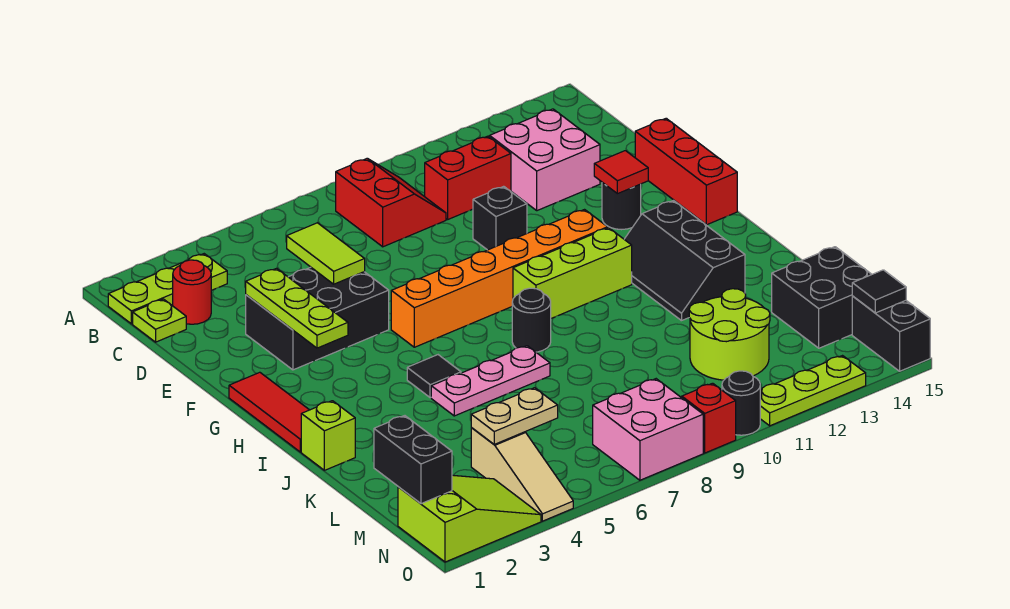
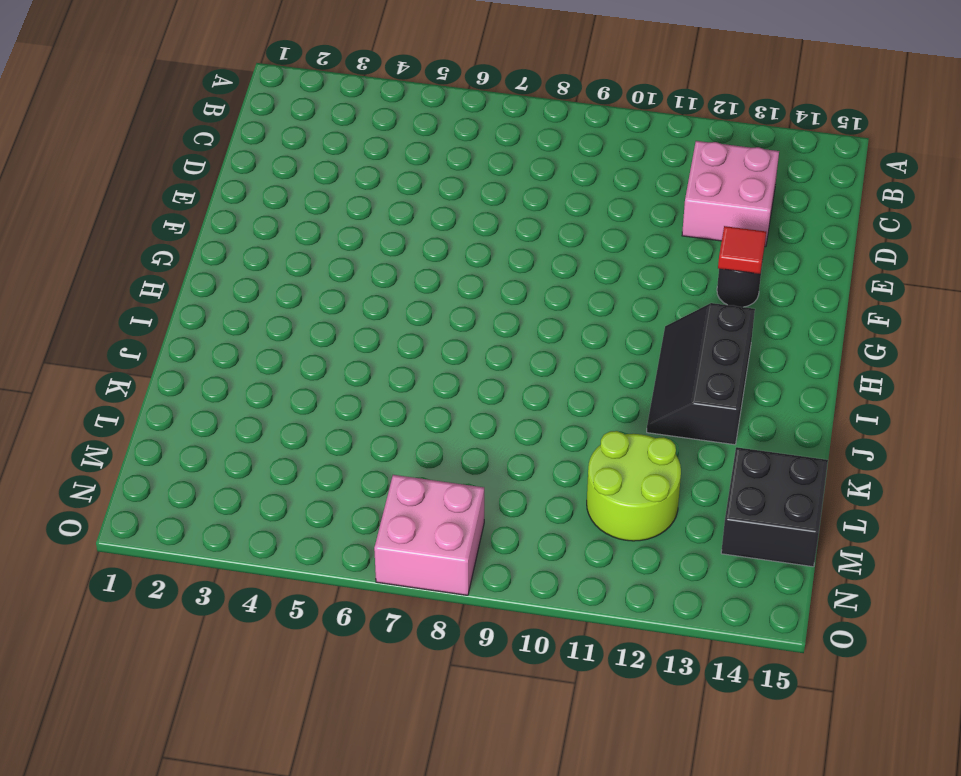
none -> lime plate B1:B3 level 1
none -> red slope B8:C9 level 1 top 8
none -> lime plate C1 level 1
none -> red round brick C2 level 1

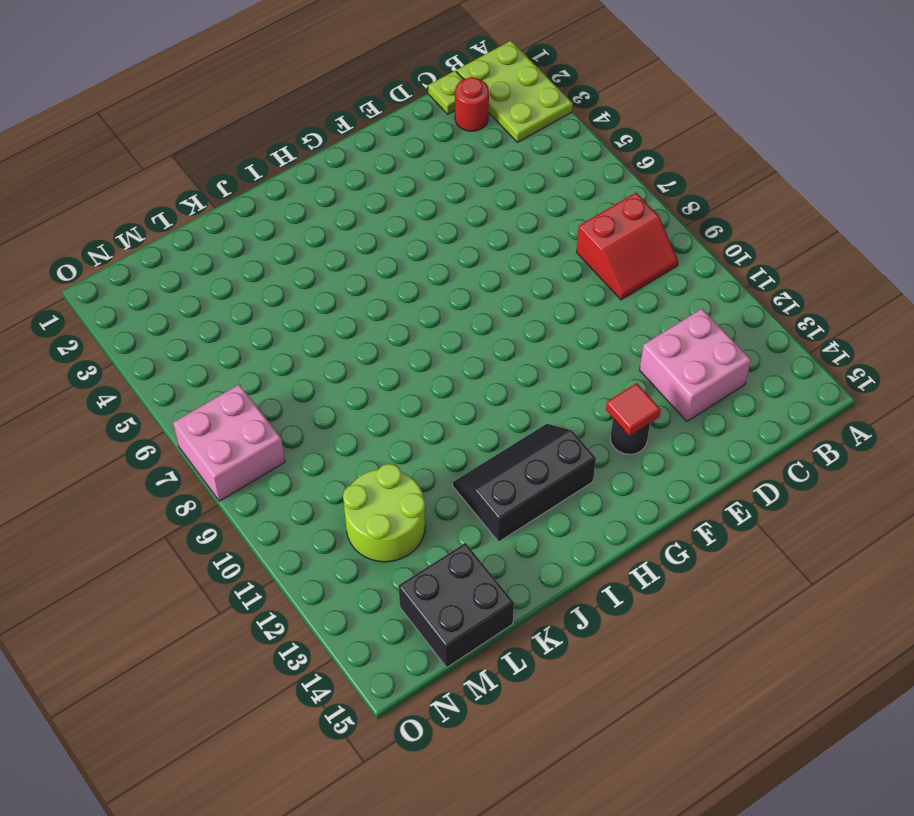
lime plate A1:B3 level 1 -> lime plate B1:B3 level 1
none -> red brick C10:C11 level 1
none -> black brick E3:F5 level 1
none -> black brick E10 level 1
none -> red brick E15:G15 level 1

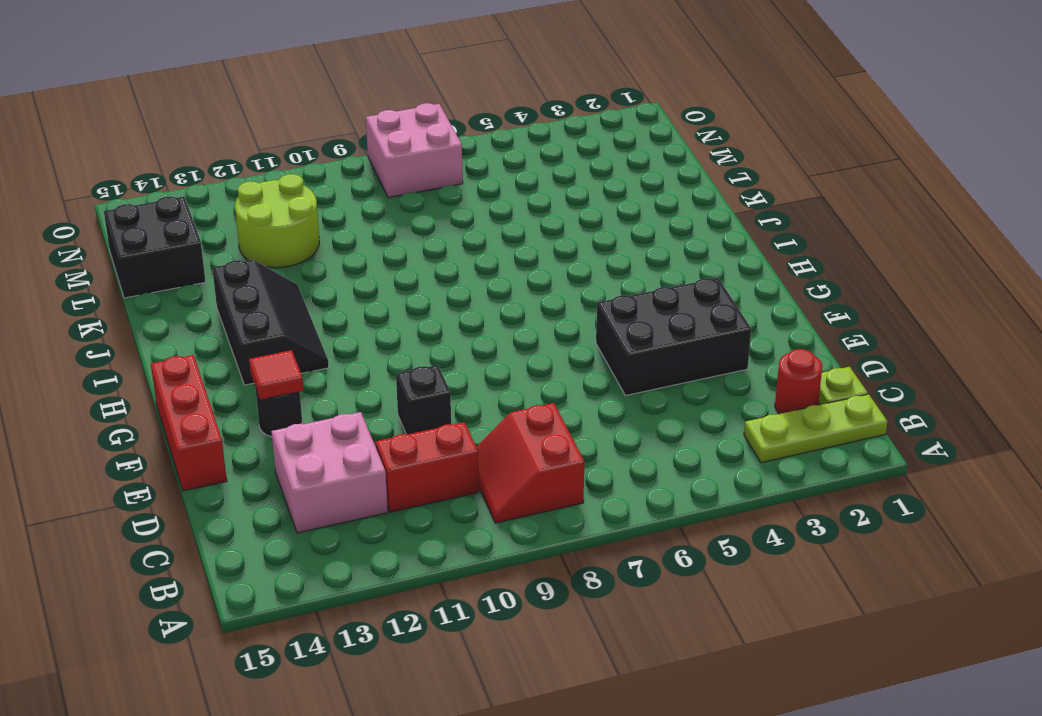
none -> red tile G1:I1 level 1
none -> orange brick G6:G11 level 1
none -> lime brick H9:H11 level 1
none -> black tile I5 level 1

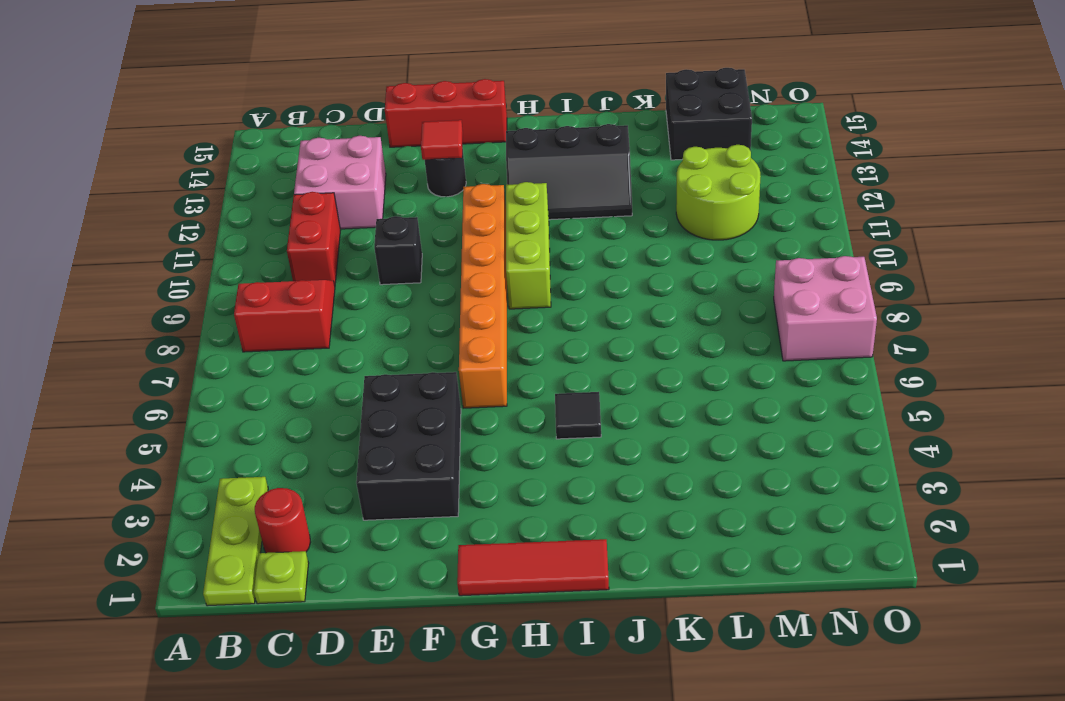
none -> black round brick I8 level 1
none -> lime brick J1 level 1
none -> pink plate J5:J7 level 1
none -> tan slope M4:O4 level 1 top M

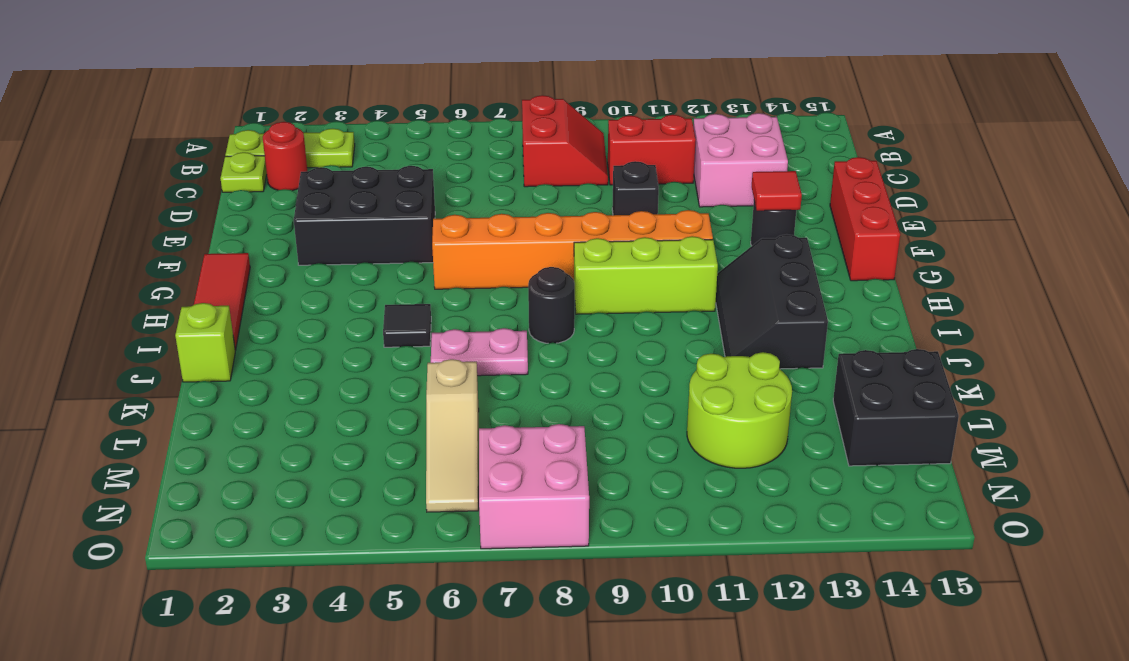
pink plate J6:J7 level 1 -> pink plate J5:J7 level 1
tan slope L6:N6 level 1 top L -> tan slope M4:O4 level 1 top M
none -> lime slope N1:O3 level 1 top 1
none -> black brick N15:O15 level 1
none -> red brick O9 level 1
none -> black round brick O10 level 1

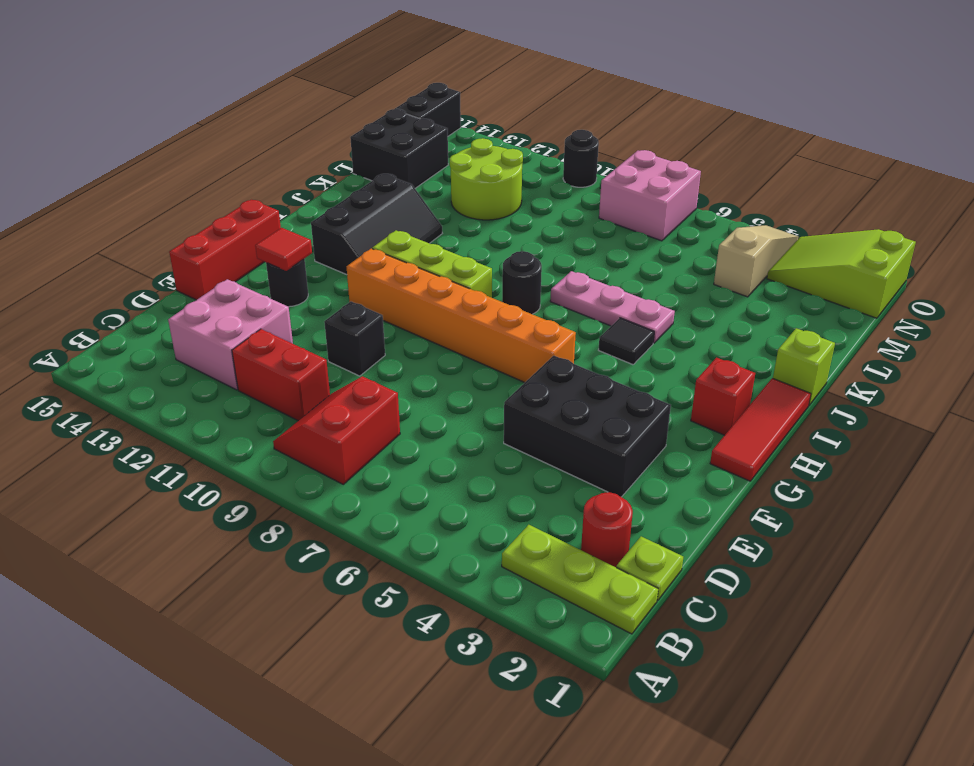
red brick H2 level 1 -> red brick O9 level 1
none -> lime plate O11:O13 level 1
none -> lime tile D5:E5 level 2
none -> lime plate E3:G3 level 2
none -> black brick M1:N1 level 2

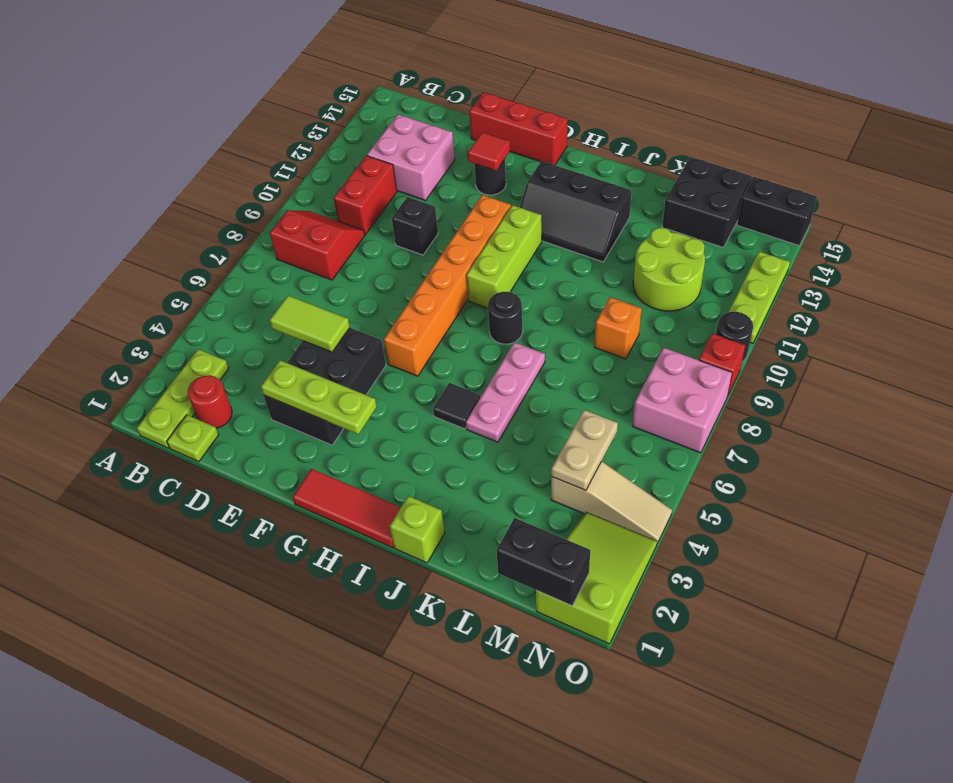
orange brick L9 level 1 -> none
none -> black tile N15 level 2

